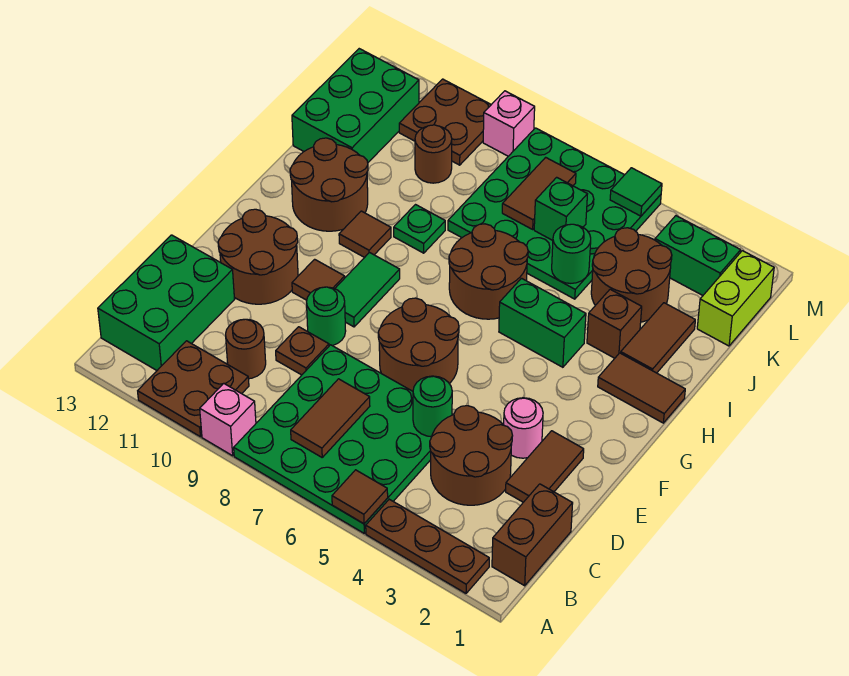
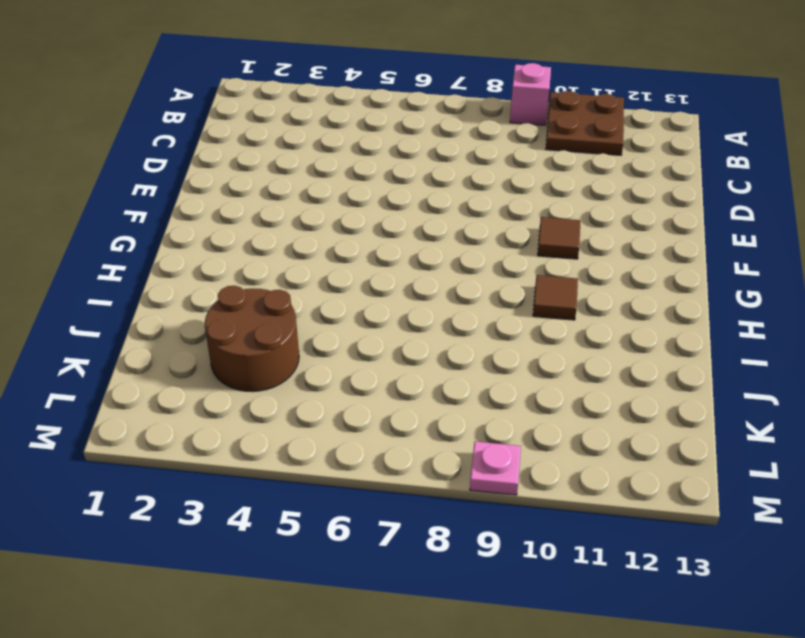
pink plate M9 level 1 -> pink brick M9 level 1
none -> brown plate A2:A4 level 1
none -> green plate A5:D8 level 1
none -> brown brick B1:C1 level 1
none -> green brick B12:D13 level 1

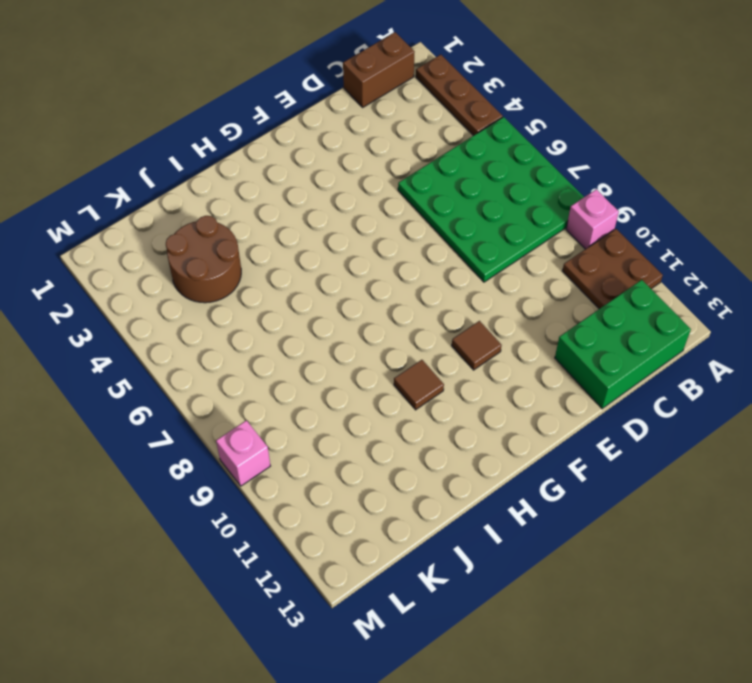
none -> brown round brick C3:D4 level 1
none -> brown round brick C10 level 1
none -> brown tile D2:E2 level 1
none -> brown plate D9 level 1

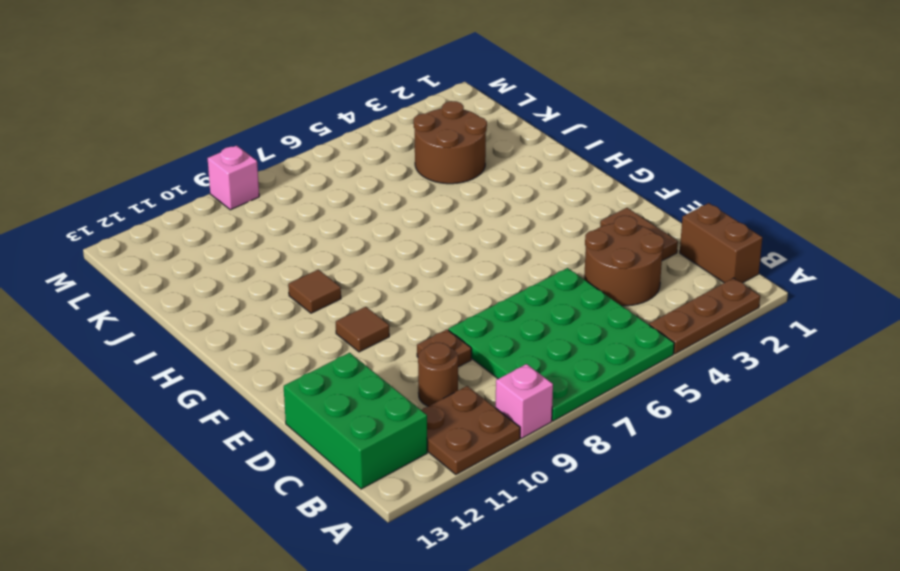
none -> pink round brick E3 level 1
none -> brown round brick E6:F7 level 1
none -> green round brick E9 level 1
none -> brown round brick E11:F12 level 1

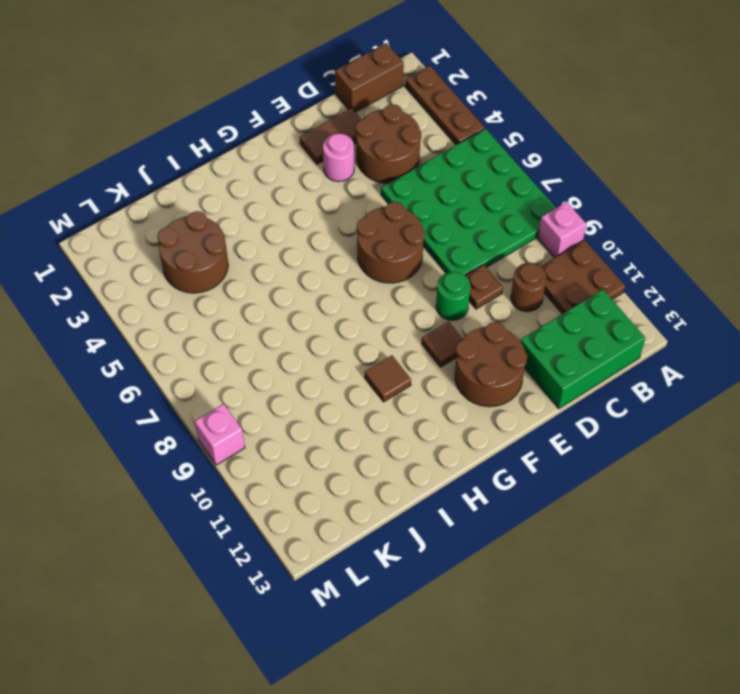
none -> green tile F9:G9 level 1
none -> brown tile H1:H2 level 1
none -> green brick H4:H5 level 1
none -> brown round brick H6:I7 level 1

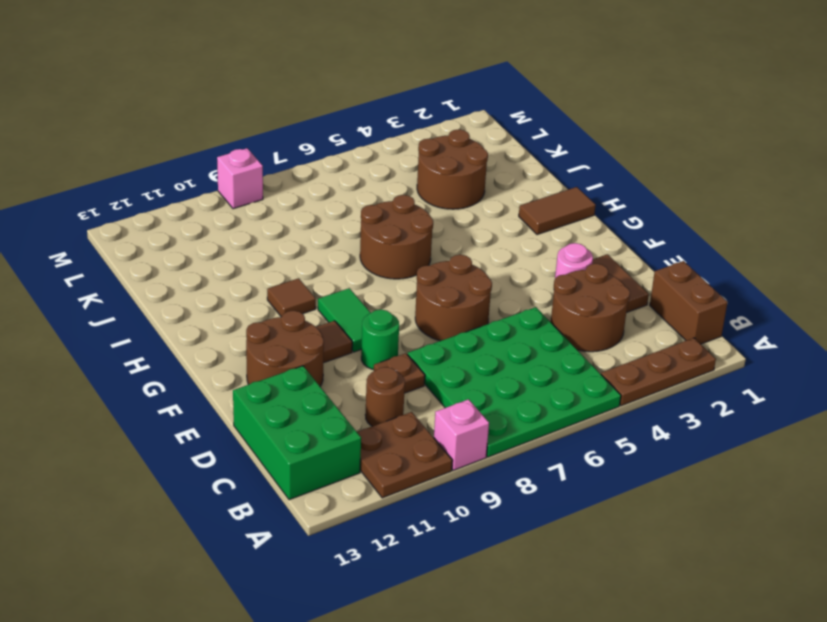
none -> green brick H4:H5 level 1
none -> brown round brick H11:I12 level 1
none -> brown tile I2:J2 level 1
none -> brown brick I3 level 1

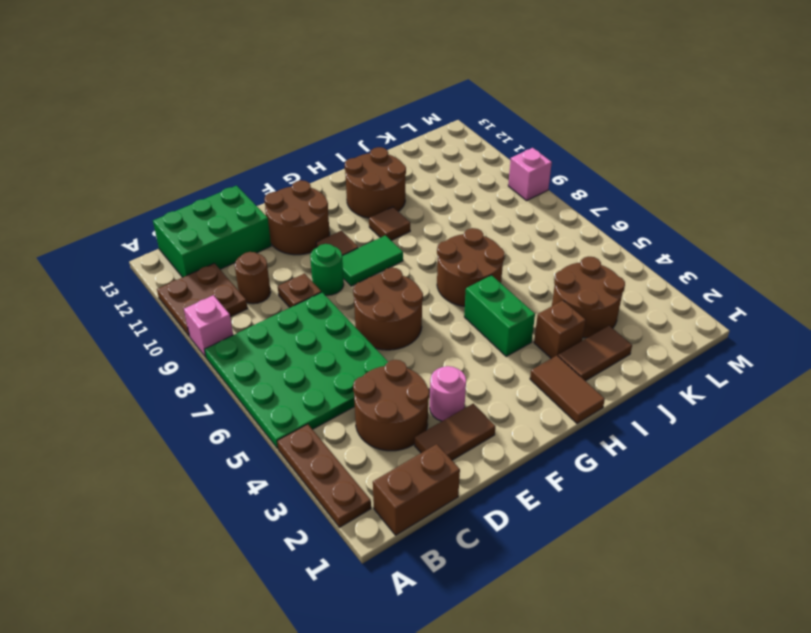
none -> green plate I9 level 1
none -> green plate J5:M8 level 1
none -> green brick J12:L13 level 1
none -> lime brick K1:L1 level 1

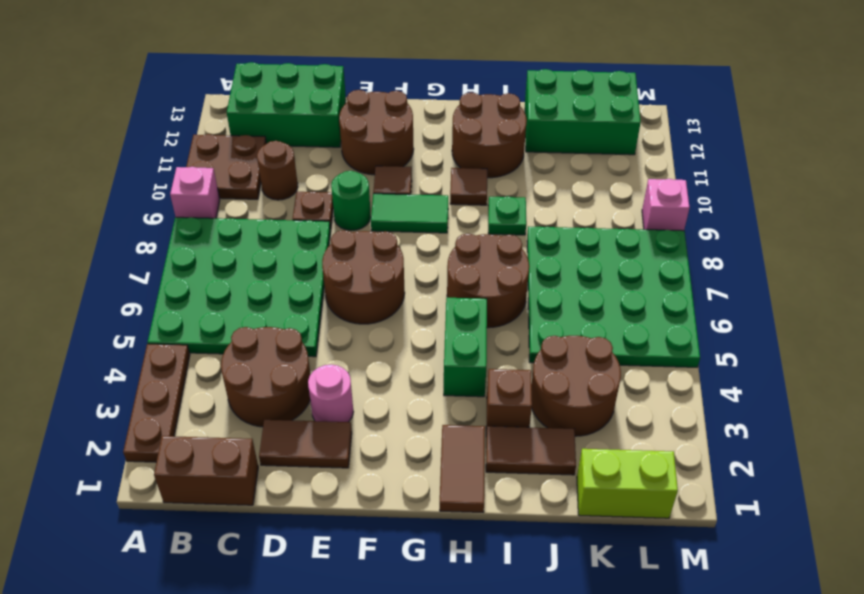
none -> brown round brick K10 level 1
none -> green brick L2:L3 level 1
none -> brown plate L10:M11 level 1
none -> brown tile A5 level 2

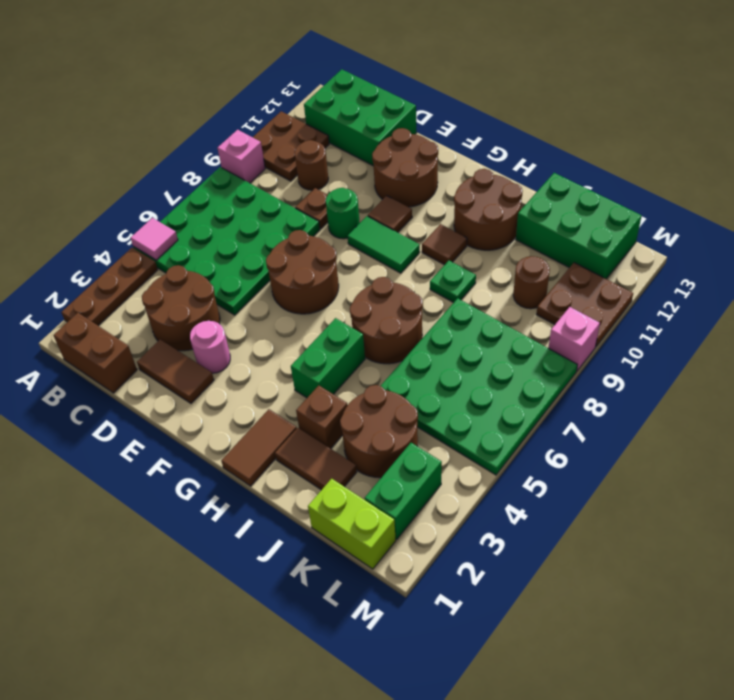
pink tile A5 level 2 -> brown tile A5 level 2
none -> brown tile B7:C7 level 2
none -> green round brick D5 level 2
none -> green round brick J5 level 2
none -> green brick K6 level 2

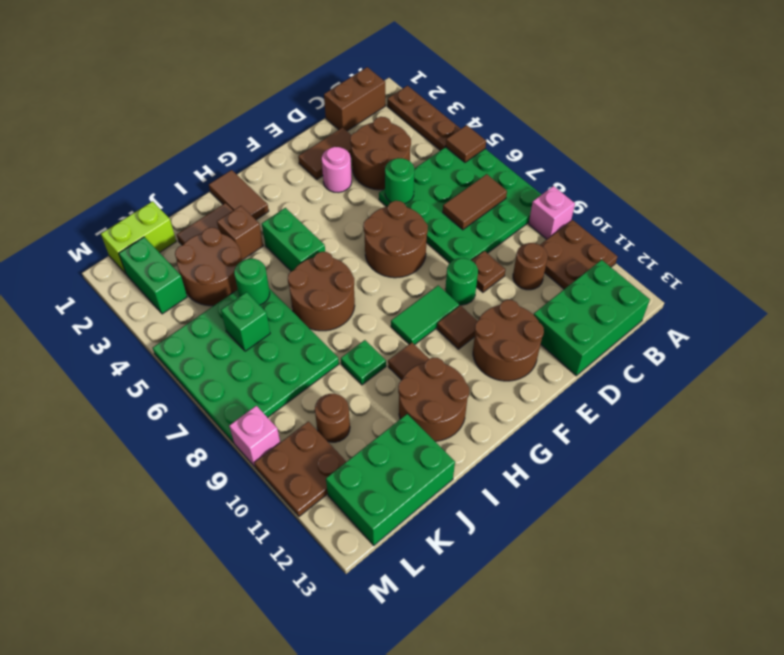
none -> brown tile K7:L7 level 2
none -> green tile M5 level 2

